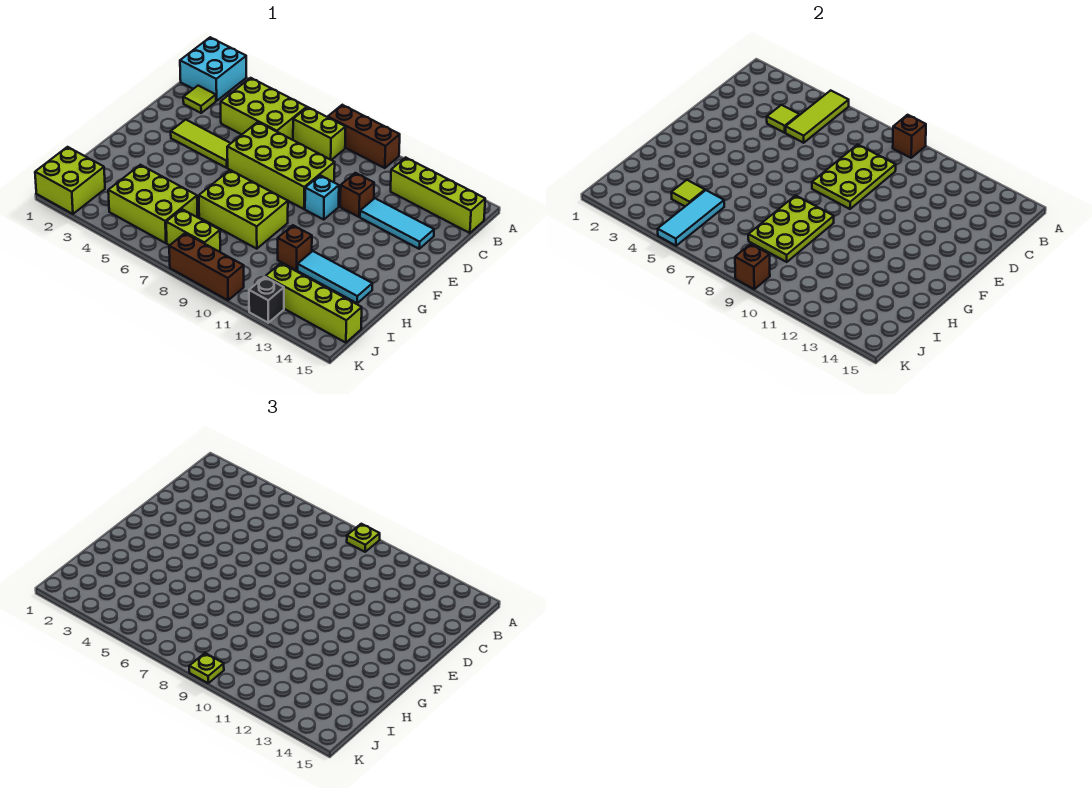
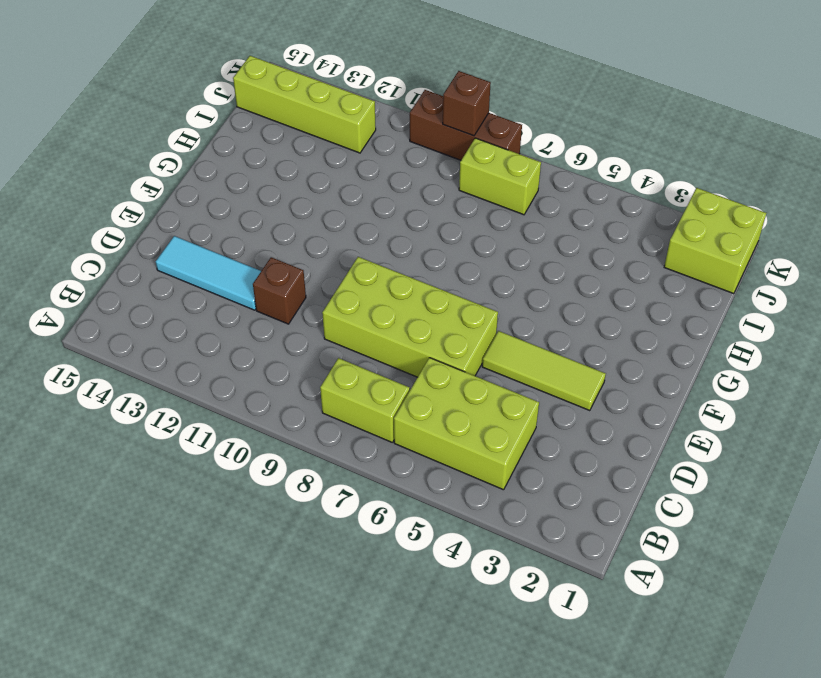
none -> cyan brick A1:B2 level 1
none -> brown brick A8:A10 level 1
none -> lime brick B12:B15 level 1
none -> lime tile C2 level 1

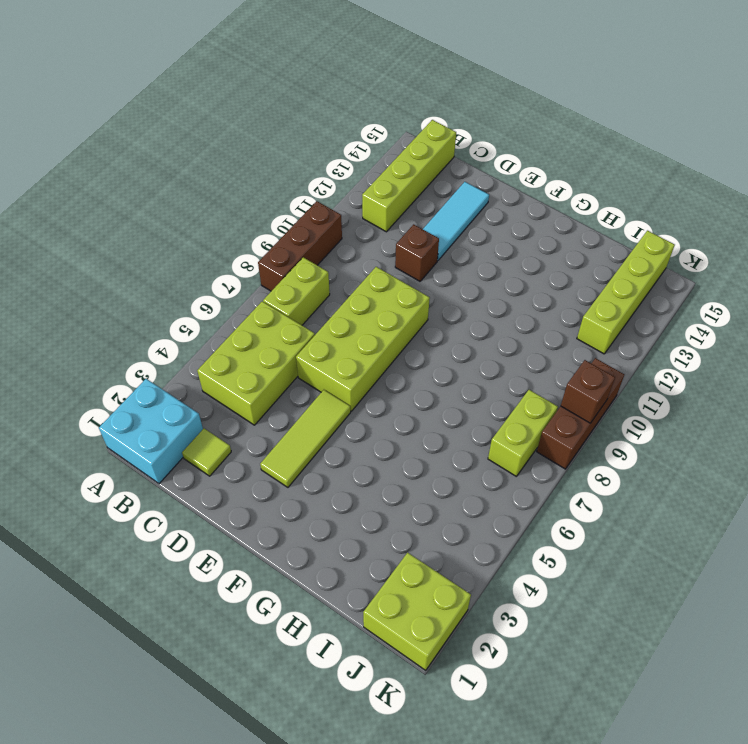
none -> cyan brick E10 level 1
none -> lime brick G7:H9 level 1
none -> brown brick H11 level 1
none -> cyan tile H12:H14 level 1

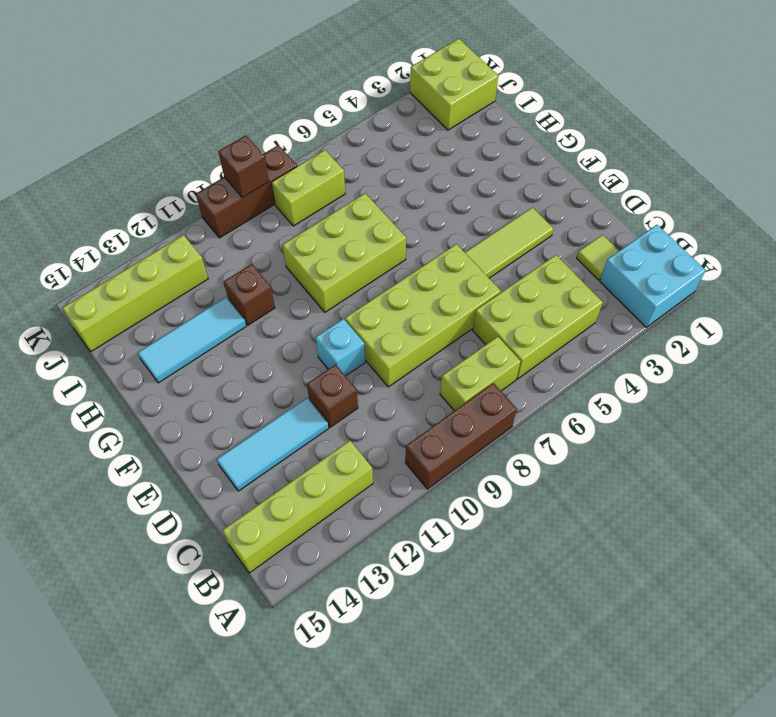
none -> lime brick I4:J6 level 1
none -> black brick K12 level 1
none -> lime tile A5:C5 level 2
none -> brown brick A9 level 2

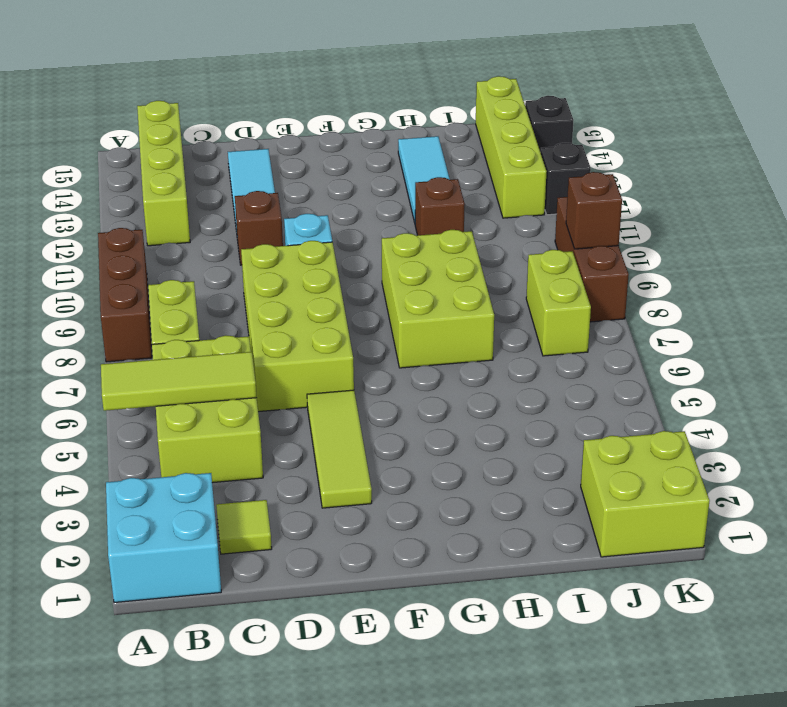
black brick K14 level 1 -> none
none -> lime brick I4:J6 level 1
none -> brown brick A9 level 2
none -> lime tile C4 level 2
none -> lime plate C8:E9 level 2

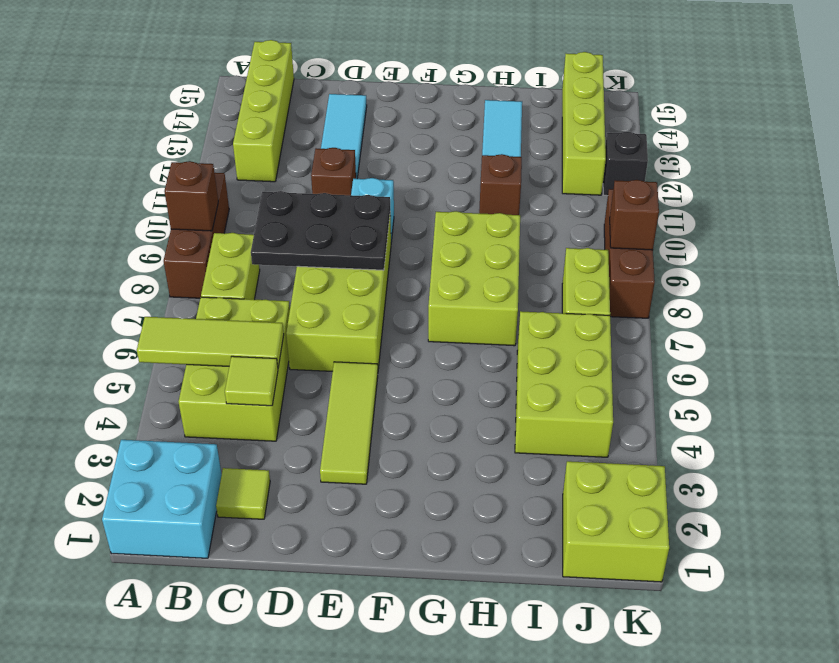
black plate C8:E9 level 2 -> lime plate C8:E9 level 2
none -> lime plate G8:I9 level 2
none -> lime tile I4 level 2
none -> cyan tile I5:K5 level 2
none -> lime plate A9 level 3

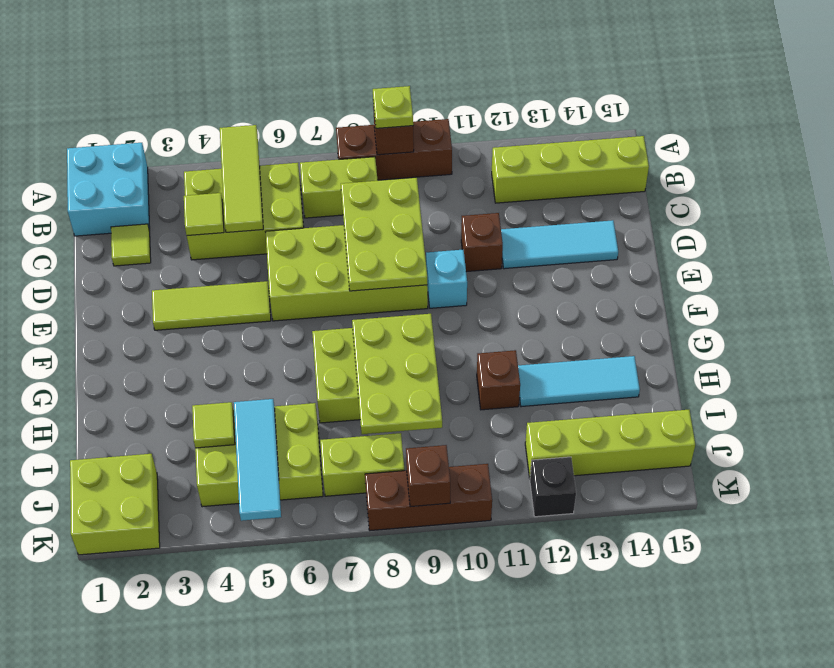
none -> lime plate K9 level 3

